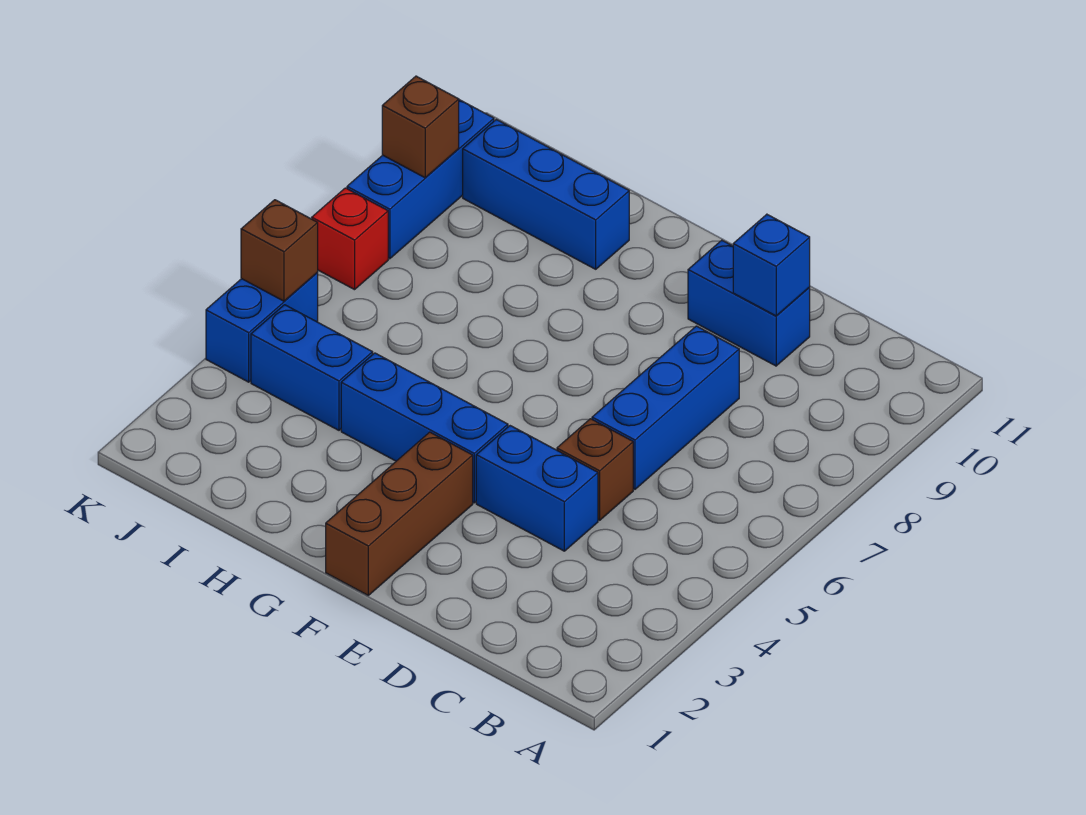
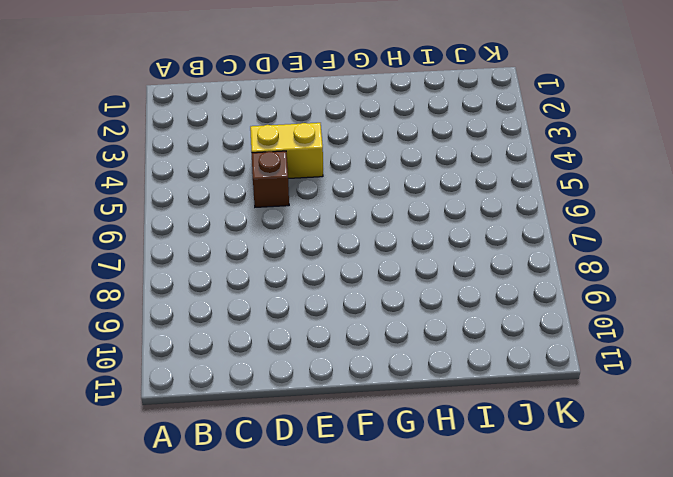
yellow brick D4:E4 level 1 -> blue brick D4:E4 level 1
none -> blue brick D6:D8 level 1
none -> blue brick D10:E10 level 1
none -> brown brick F1:F3 level 1

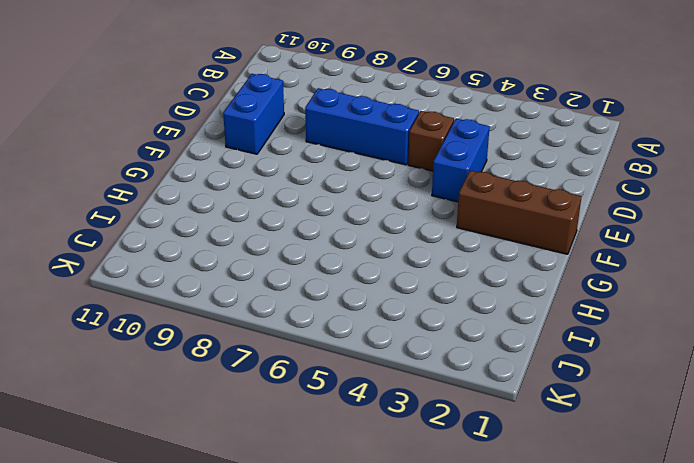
none -> blue brick F4:H4 level 1
none -> blue brick H10:J10 level 1
none -> blue brick I4:J4 level 1

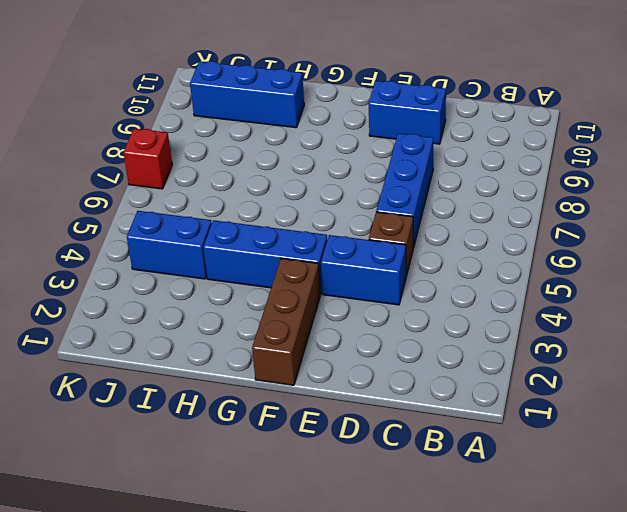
none -> blue brick K4:K5 level 1
none -> blue brick K8:K10 level 1
none -> blue brick D10 level 2

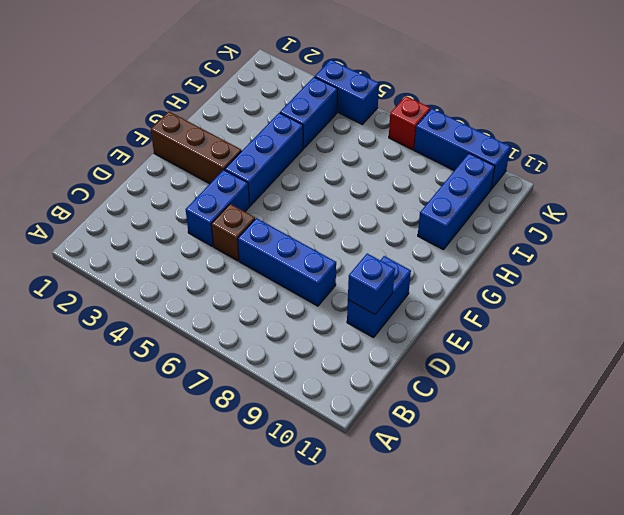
none -> brown brick K5 level 2
none -> brown brick K9 level 2

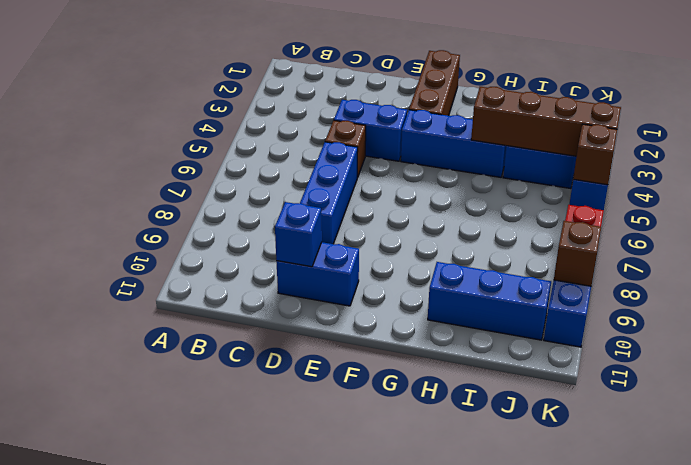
brown brick H4:K4 level 2 -> none

